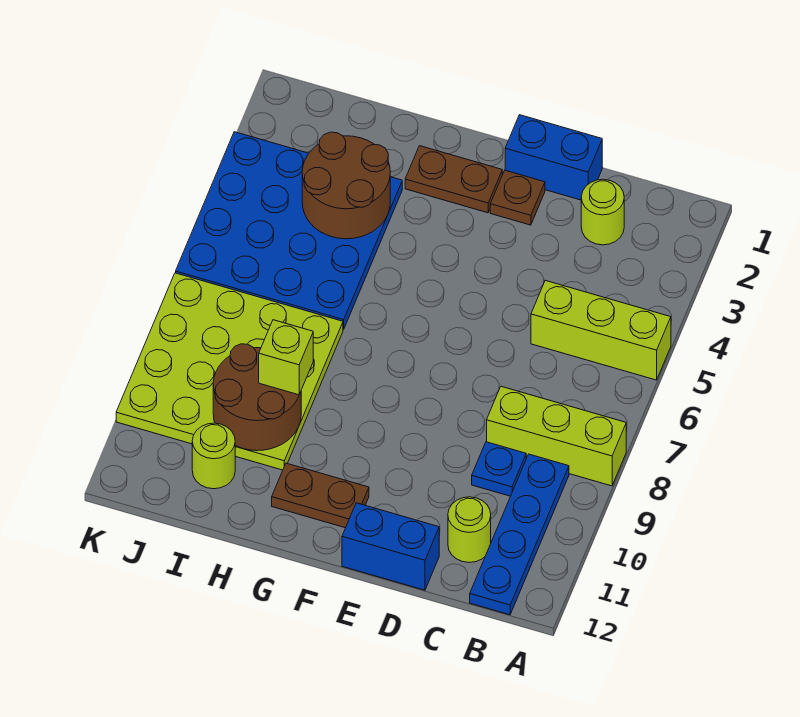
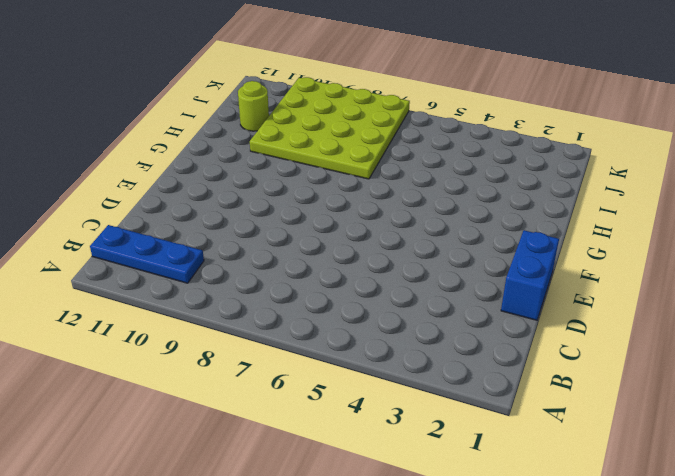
blue plate B10:B12 level 1 -> blue plate B9:B12 level 1
none -> lime brick A5:C5 level 1
none -> lime brick A8:C8 level 1
none -> lime round brick C2 level 1

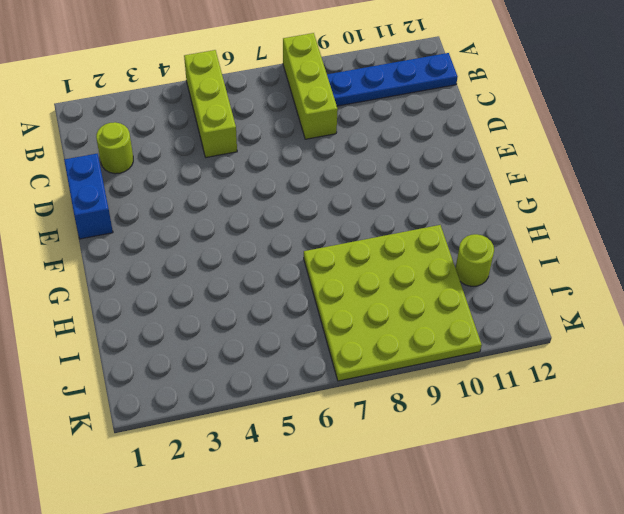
none -> blue plate C9 level 1
none -> lime round brick C11 level 1
none -> blue brick D12:E12 level 1

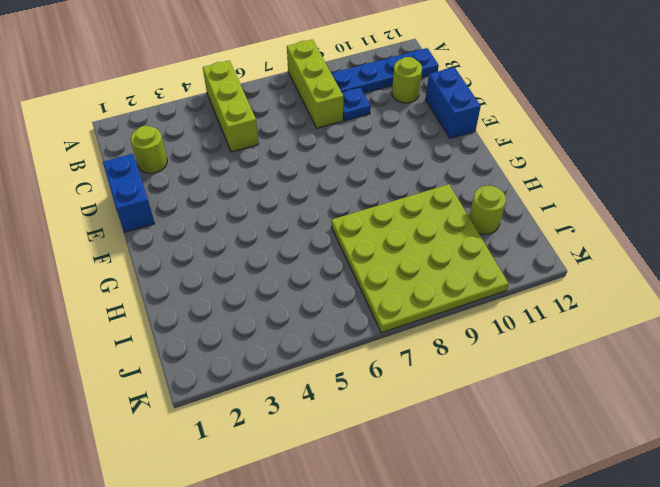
none -> brown plate E2 level 1
none -> brown plate F2:G2 level 1
none -> brown plate F11:G11 level 1

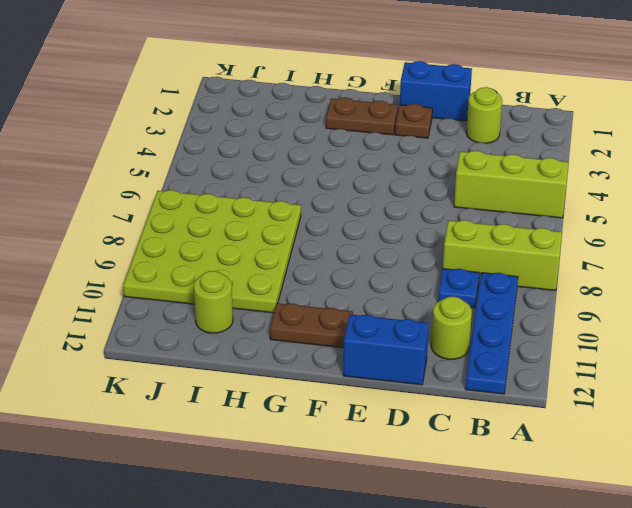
none -> blue plate H3:K6 level 1
none -> brown round brick H3:I4 level 2
none -> brown round brick H9:I10 level 2

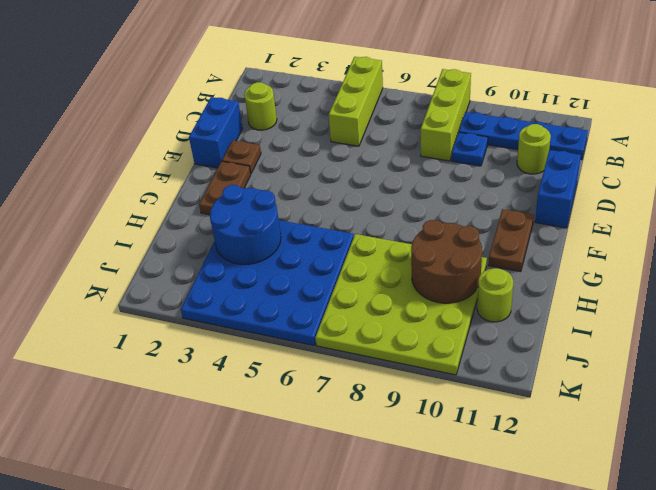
blue round brick H3:I4 level 2 -> brown round brick H3:I4 level 2
none -> lime brick H9 level 3

